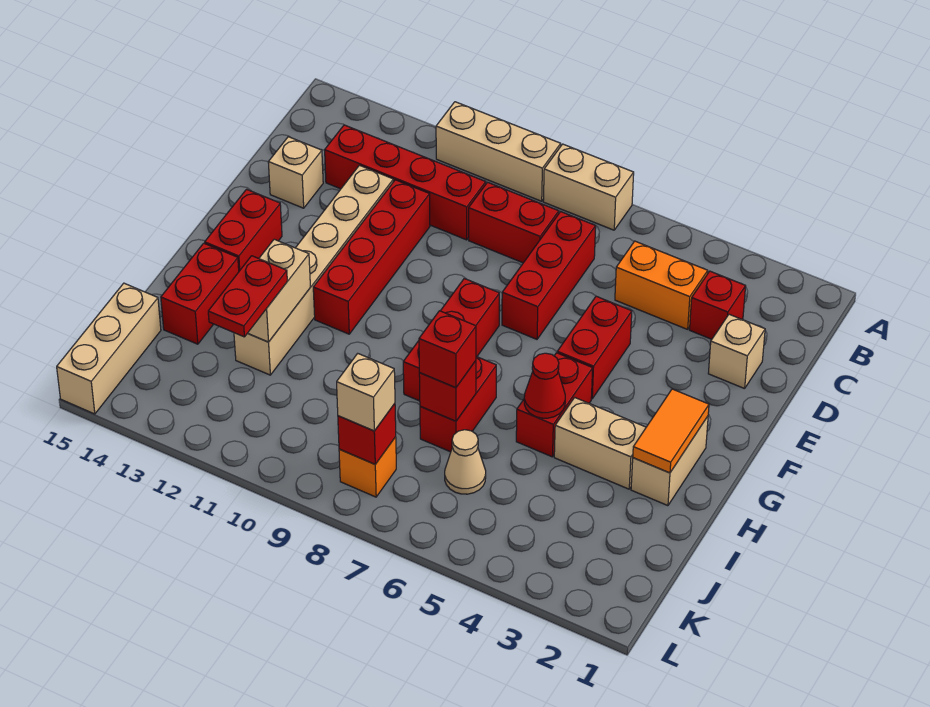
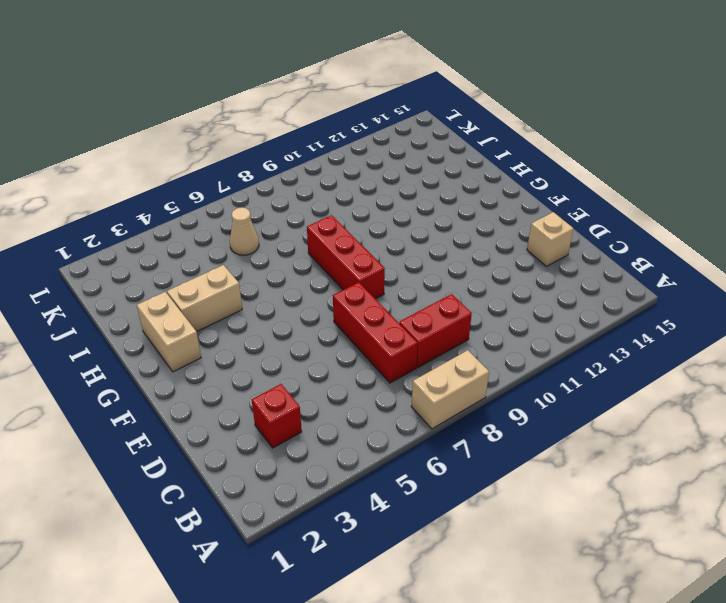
none -> tan brick A9:A11 level 1
none -> orange brick C4:C5 level 1
none -> red brick C10:C13 level 1
none -> tan brick D2 level 1

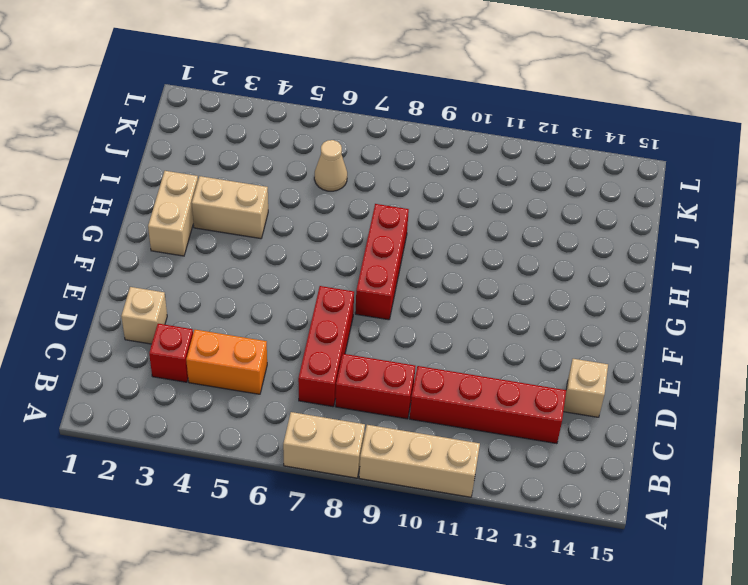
none -> red brick D11:G11 level 1
none -> tan brick D12:I12 level 1
none -> red brick E5:F5 level 1
none -> red brick F14:G14 level 1

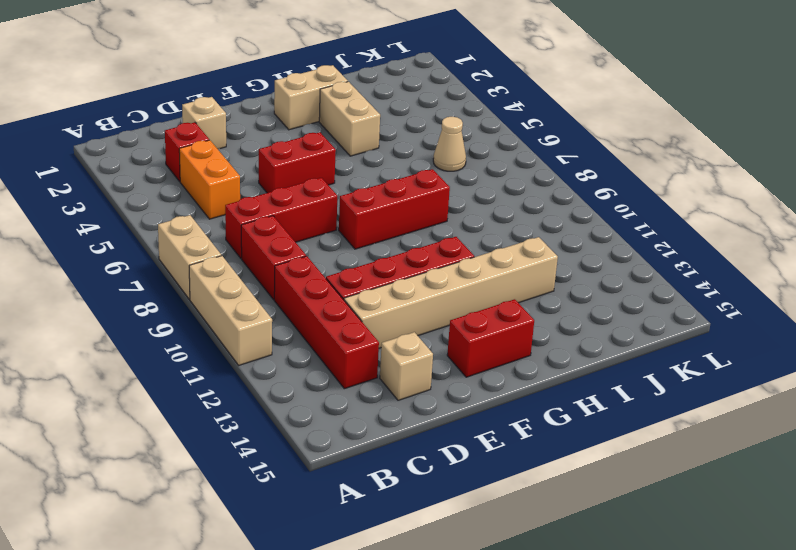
none -> red brick G5:H5 level 1
none -> red brick H7:I7 level 1
none -> red brick H14:I14 level 1
none -> tan brick J15:L15 level 1

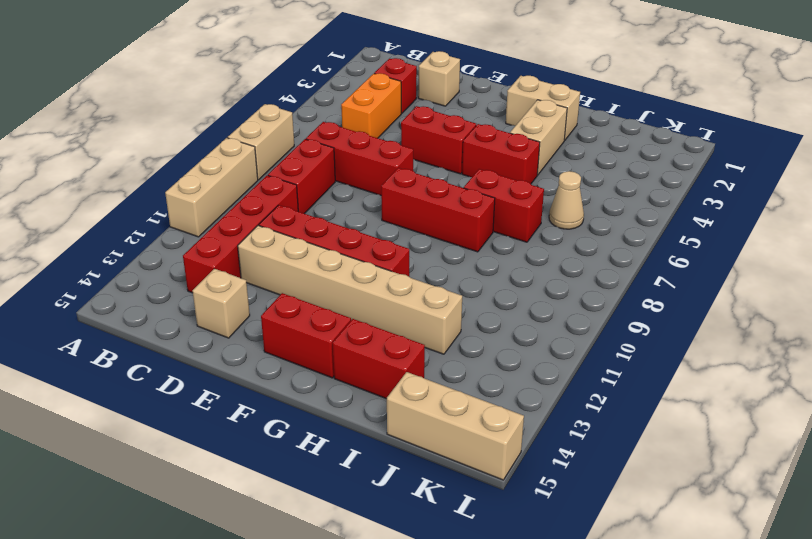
none -> orange brick K8 level 1
none -> orange tile G2:H2 level 2
none -> red cone H5 level 2
none -> tan brick H12:I12 level 2

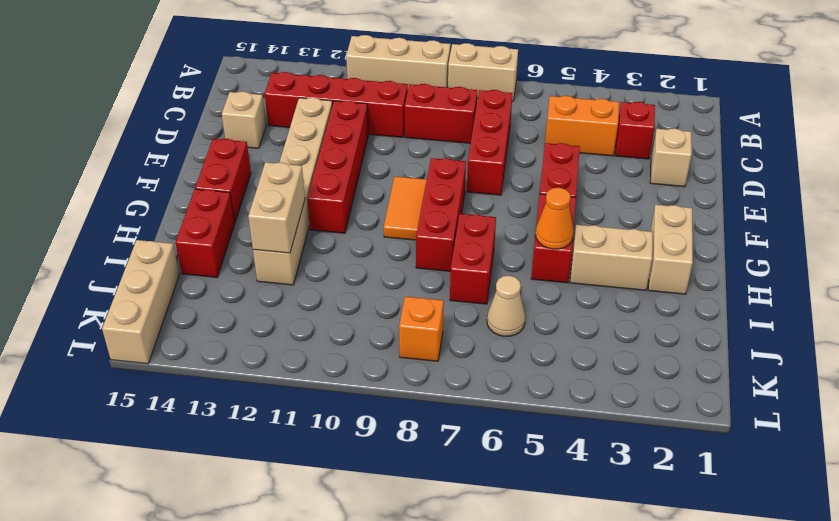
orange tile F9:G9 level 1 -> orange tile G2:H2 level 2
orange cone H5 level 2 -> red cone H5 level 2
none -> red brick I7 level 2
none -> red brick K8 level 2
none -> red brick I7 level 3
none -> red plate I12:J12 level 3

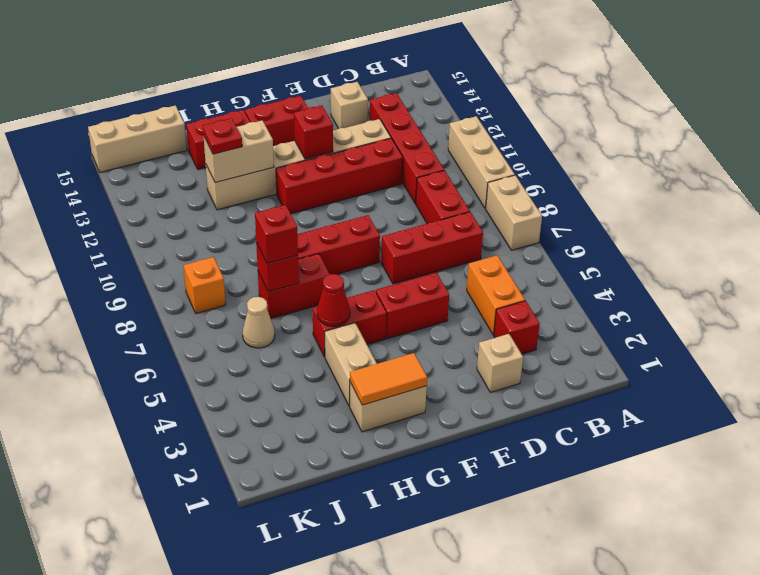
red brick F12 level 2 -> red brick K8 level 2
red plate I12 level 3 -> red plate I12:J12 level 3
none -> tan brick K8 level 3

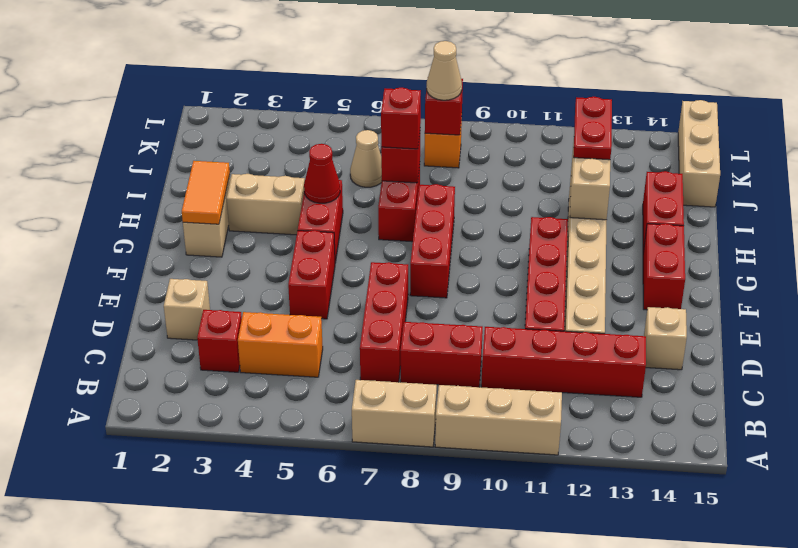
tan cone K8 level 3 -> tan brick K8 level 3

